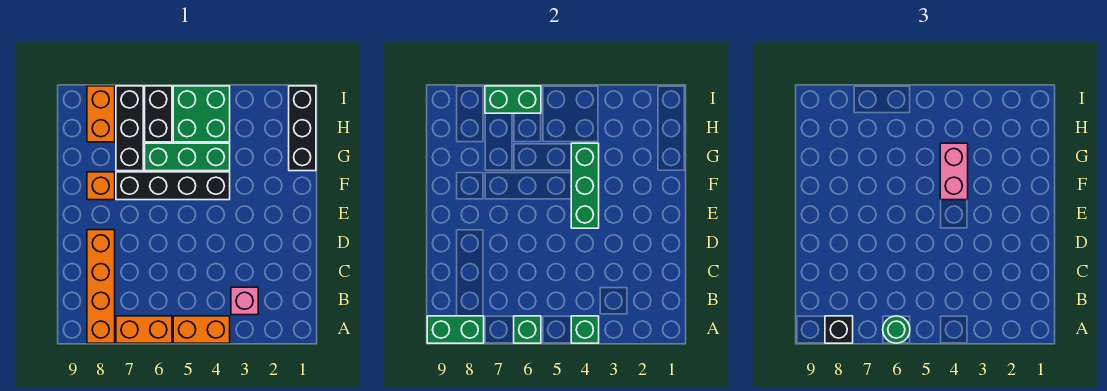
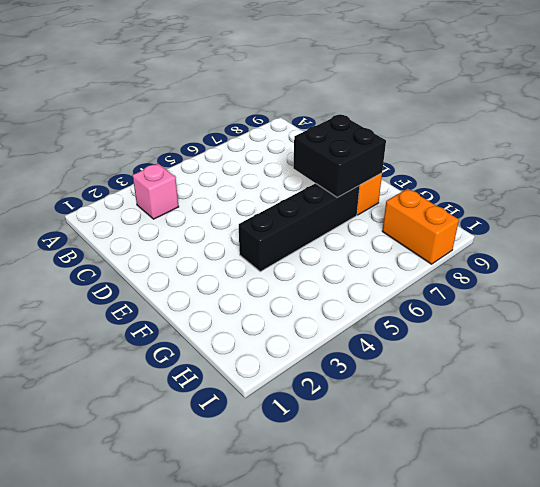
black brick E7:F8 level 2 -> none
none -> orange brick A4:A5 level 1
none -> orange brick A6:A7 level 1
none -> orange brick A8:D8 level 1

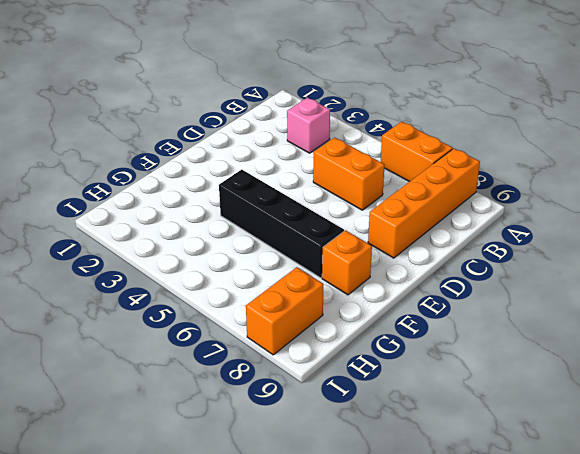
orange brick C5:C6 level 1 -> orange brick A4:A5 level 1
none -> black brick G1:I1 level 1
none -> green brick G4:G6 level 1
none -> black brick G7:I7 level 1

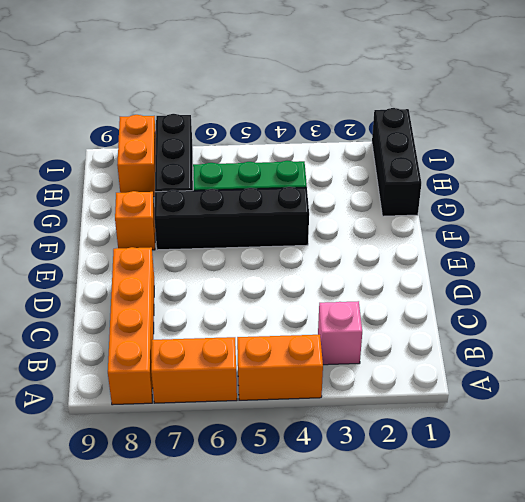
none -> green brick H4:I5 level 1
none -> black brick H6:I6 level 1
none -> green brick A4 level 2

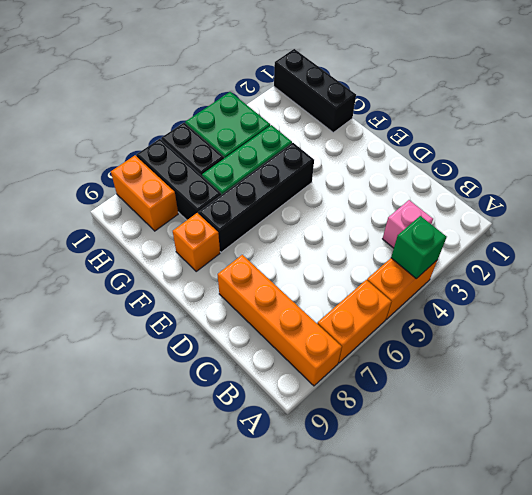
none -> green brick A6 level 2
none -> green brick A8:A9 level 2
none -> green brick E4:G4 level 2

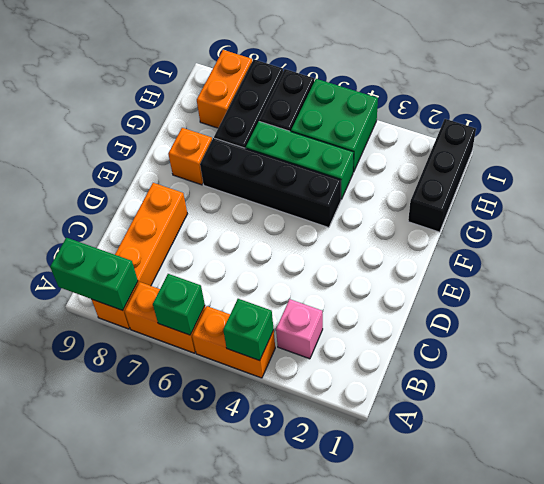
none -> green brick E4:G4 level 2
none -> green brick I6:I7 level 2
none -> green round brick A6 level 3

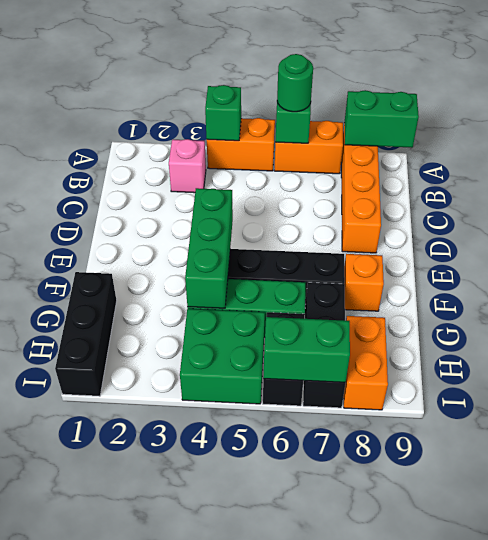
none -> black brick A8 level 3
none -> pink brick F4:G4 level 3

